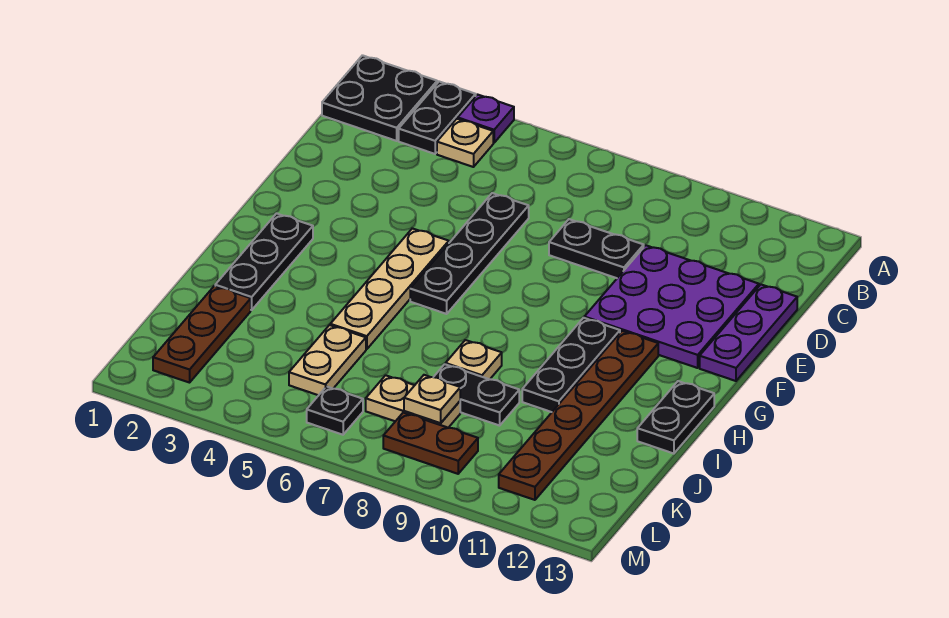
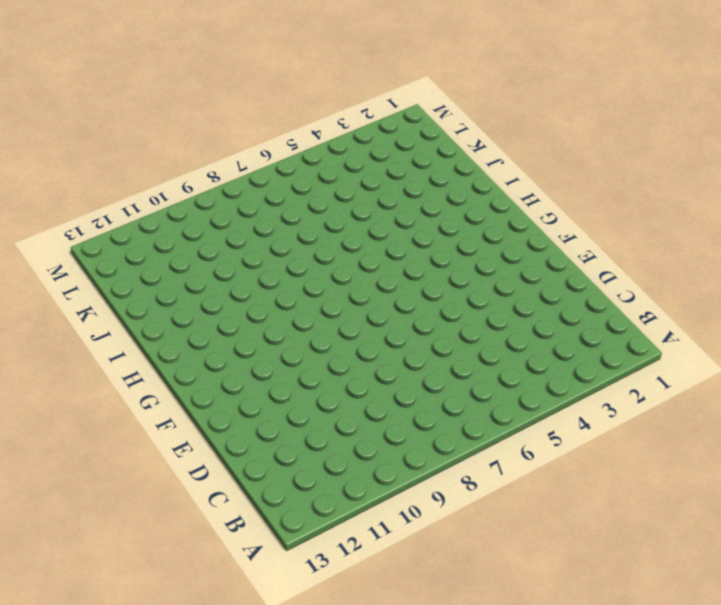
none -> black plate A1:B2 level 1
none -> black plate A3:B3 level 1
none -> purple plate A4 level 1

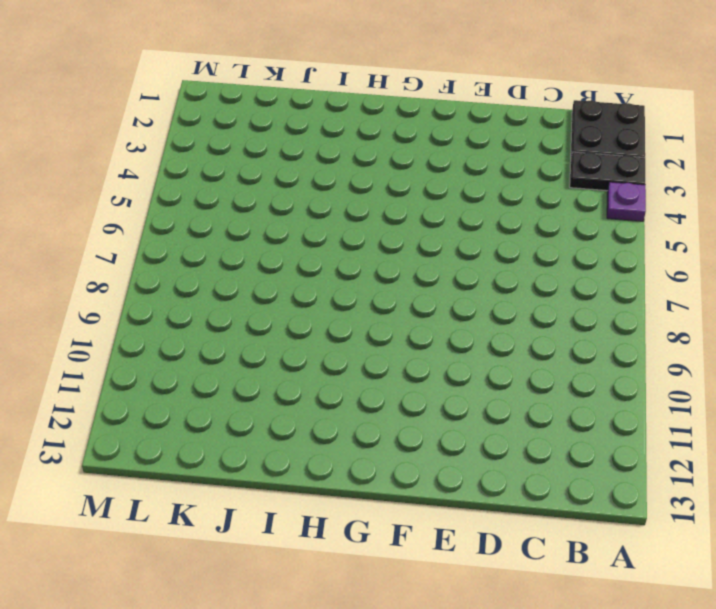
none -> tan plate B4 level 1
none -> black plate D6:G6 level 1
none -> black plate D8:D9 level 1

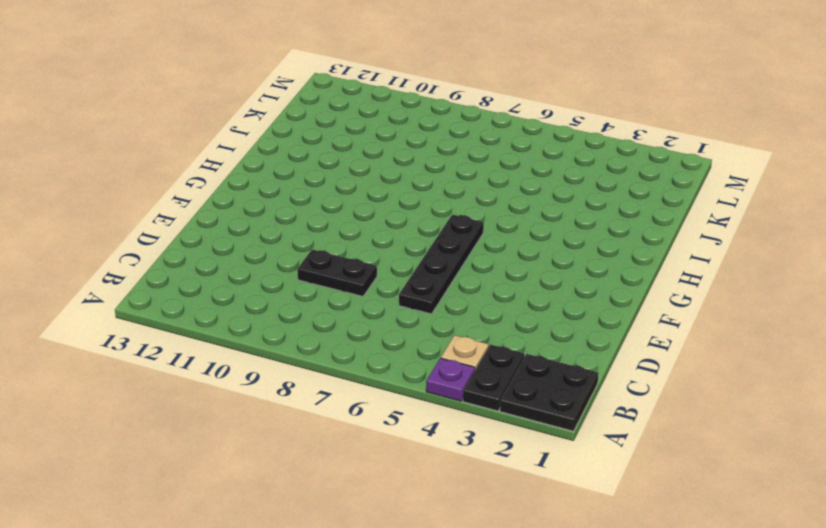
none -> purple plate D10:F12 level 1
none -> purple plate D13:F13 level 1
none -> tan plate F5:I5 level 1

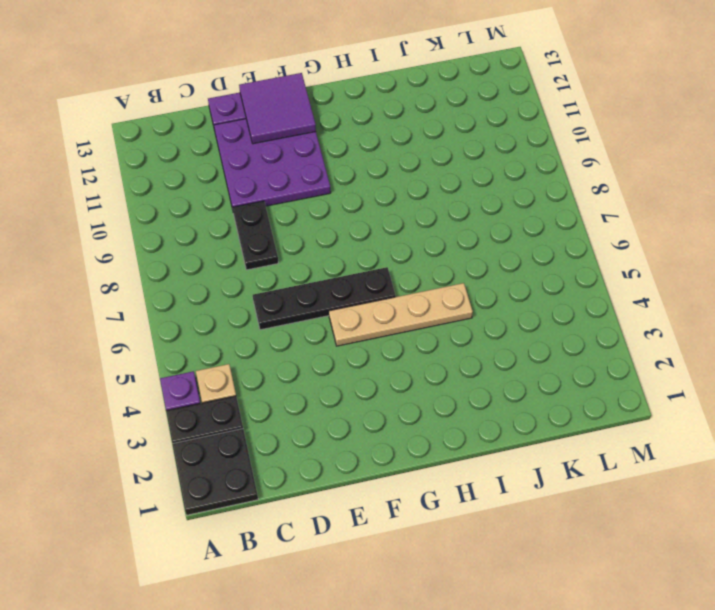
purple tile E12:F13 level 2 -> none
none -> black plate G2:I2 level 1
none -> black plate G10:I10 level 1
none -> brown plate G11:L11 level 1

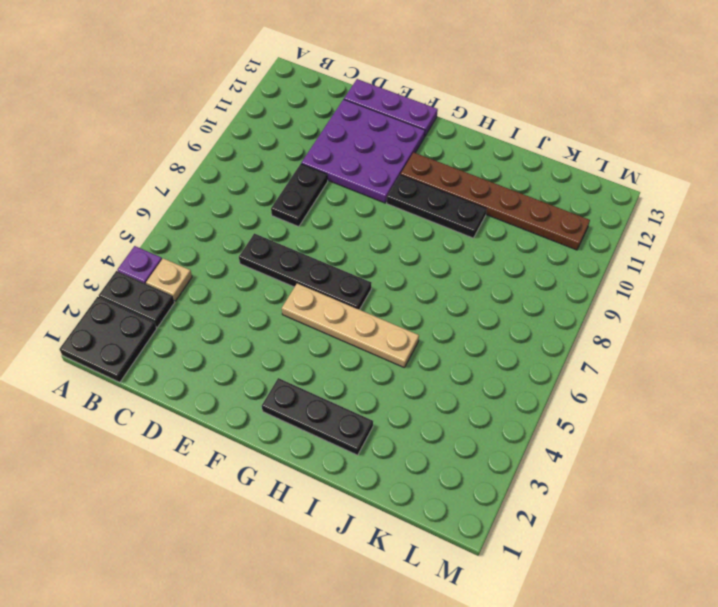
none -> black plate H13:I13 level 1
none -> tan plate I8 level 1
none -> brown plate J2:L2 level 1

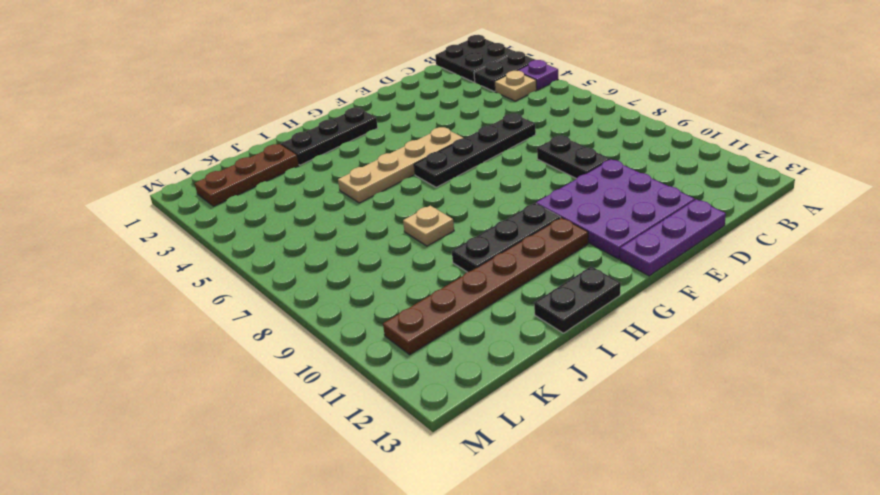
none -> tan plate J5:K5 level 1
none -> black plate J8:J9 level 1
none -> tan plate K7:K8 level 1

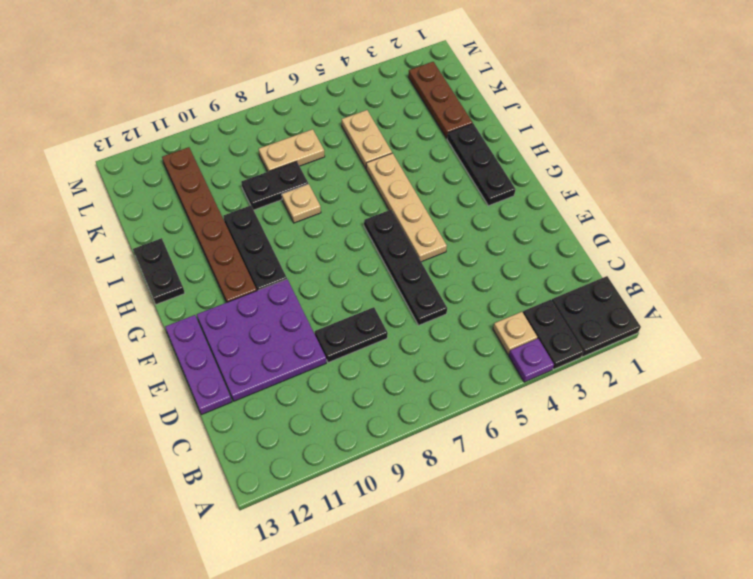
none -> black plate L6 level 1
none -> brown plate L8:L9 level 1
none -> tan plate K8 level 2

